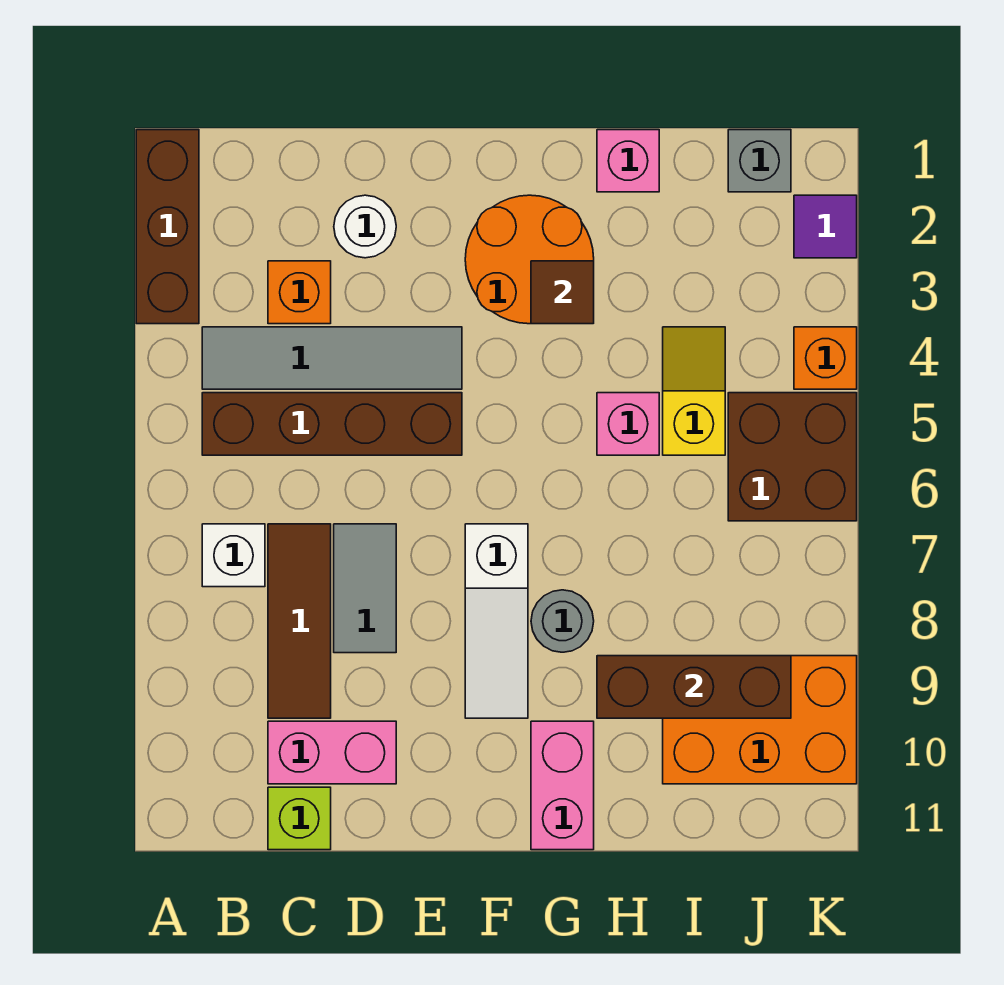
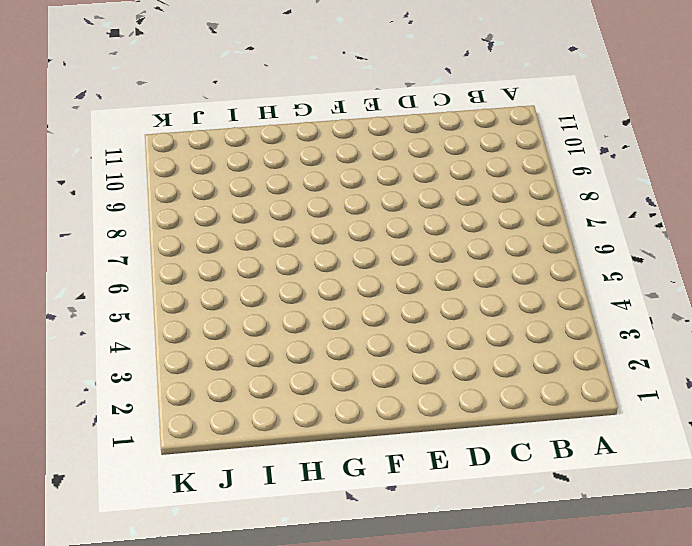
none -> brown brick A1:A3 level 1
none -> grey tile B4:E4 level 1
none -> brown brick B5:E5 level 1

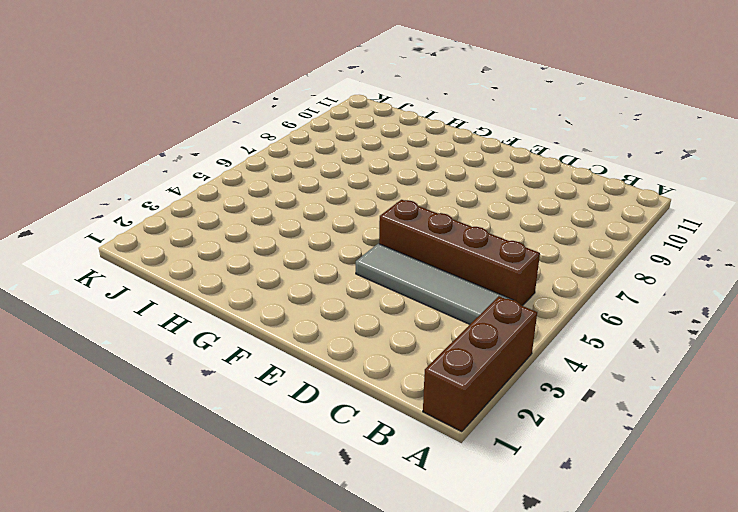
none -> white brick B7 level 1
none -> orange brick C3 level 1
none -> brown tile C7:C9 level 1

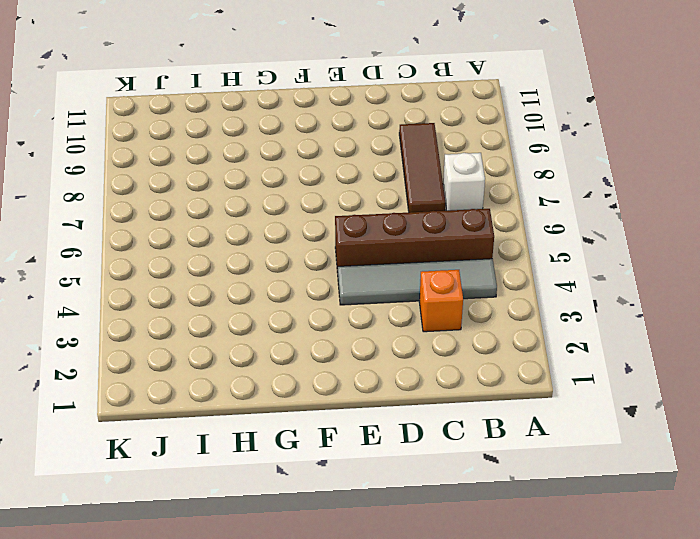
none -> brown brick A1:A3 level 1
none -> pink brick C10:D10 level 1
none -> lime brick C11 level 1

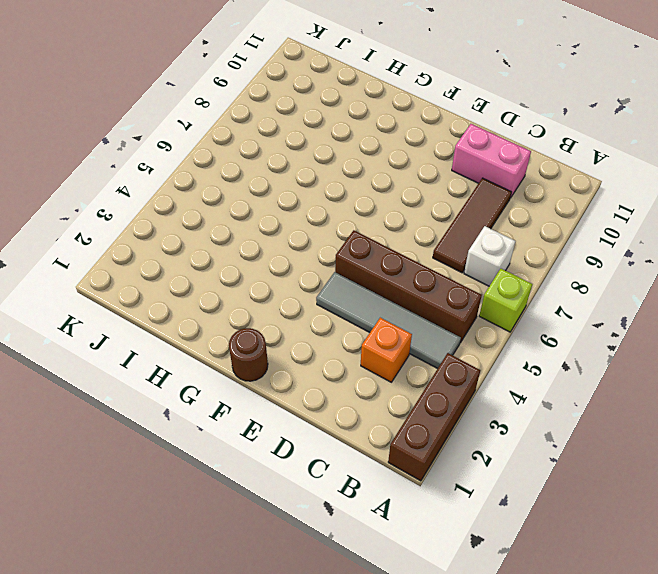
lime brick A6 level 1 -> lime brick C11 level 1
brown round brick F1 level 1 -> none
none -> white round brick D2 level 1
none -> grey tile D7:D8 level 1
none -> orange round brick F2:G3 level 1

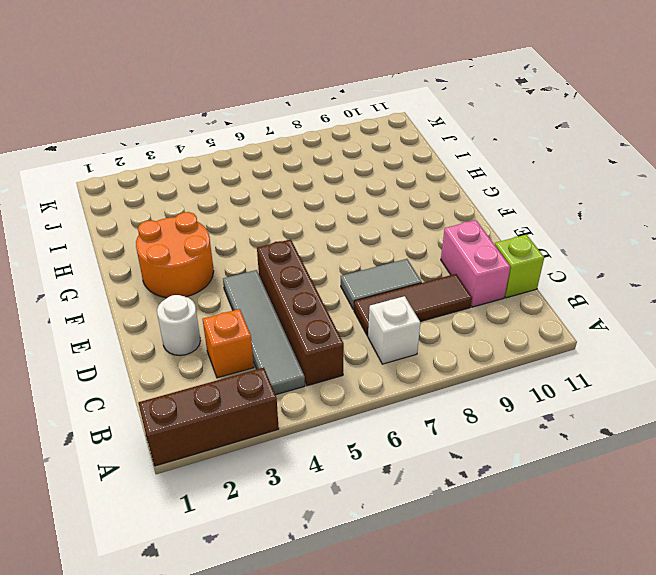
none -> white slope F7:F9 level 1 top 7
none -> grey round brick G8 level 1
none -> pink brick G10:G11 level 1

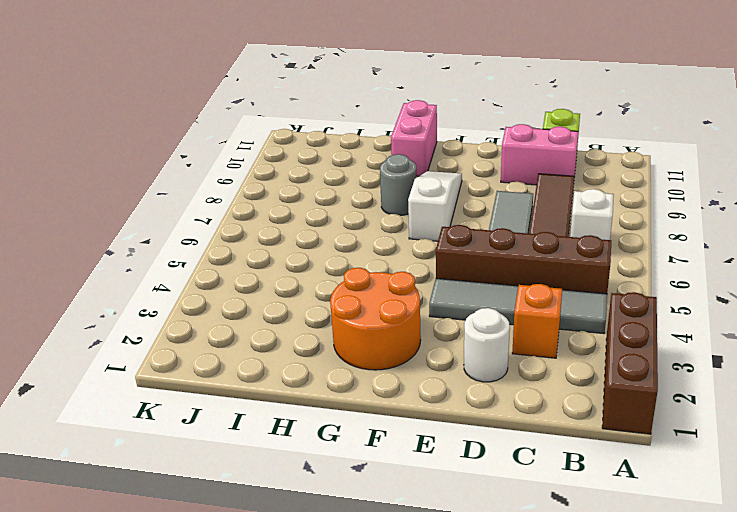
none -> pink brick H1 level 1
none -> pink brick H5 level 1
none -> yellow slope I4:I5 level 1 top 5

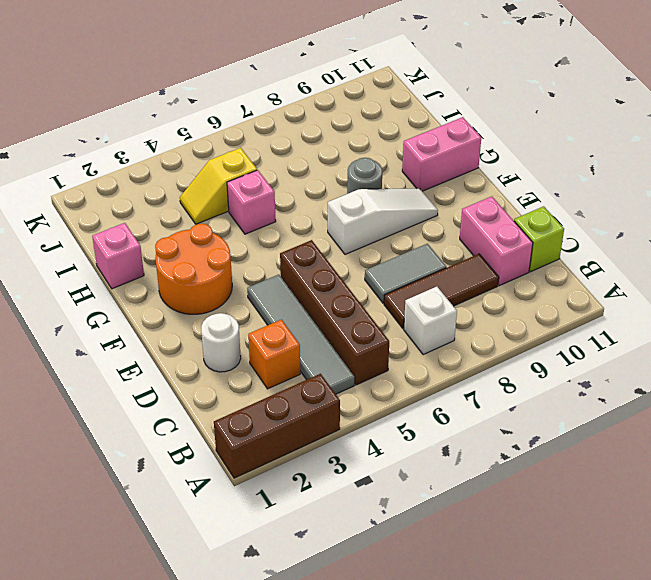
none -> orange brick I9:K10 level 1
none -> grey brick J1 level 1
none -> brown brick J5:K6 level 1

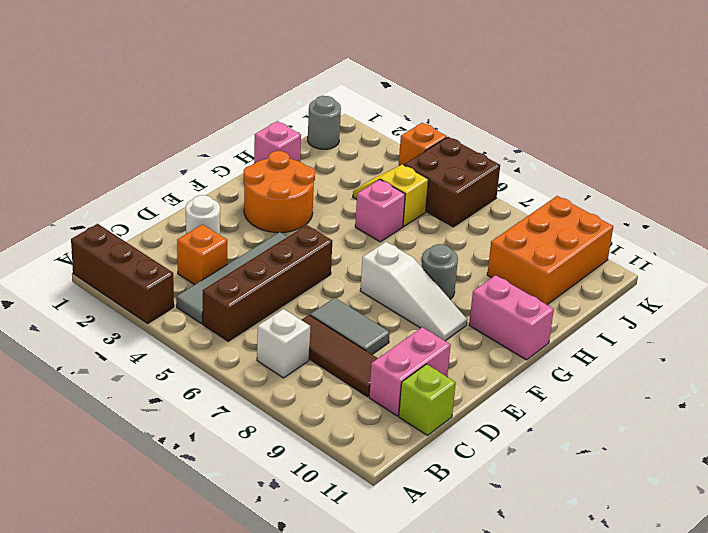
grey round brick J1 level 1 -> grey brick J1 level 1
none -> purple tile K2 level 1
none -> brown tile G3 level 2
none -> brown brick H9:J9 level 2

